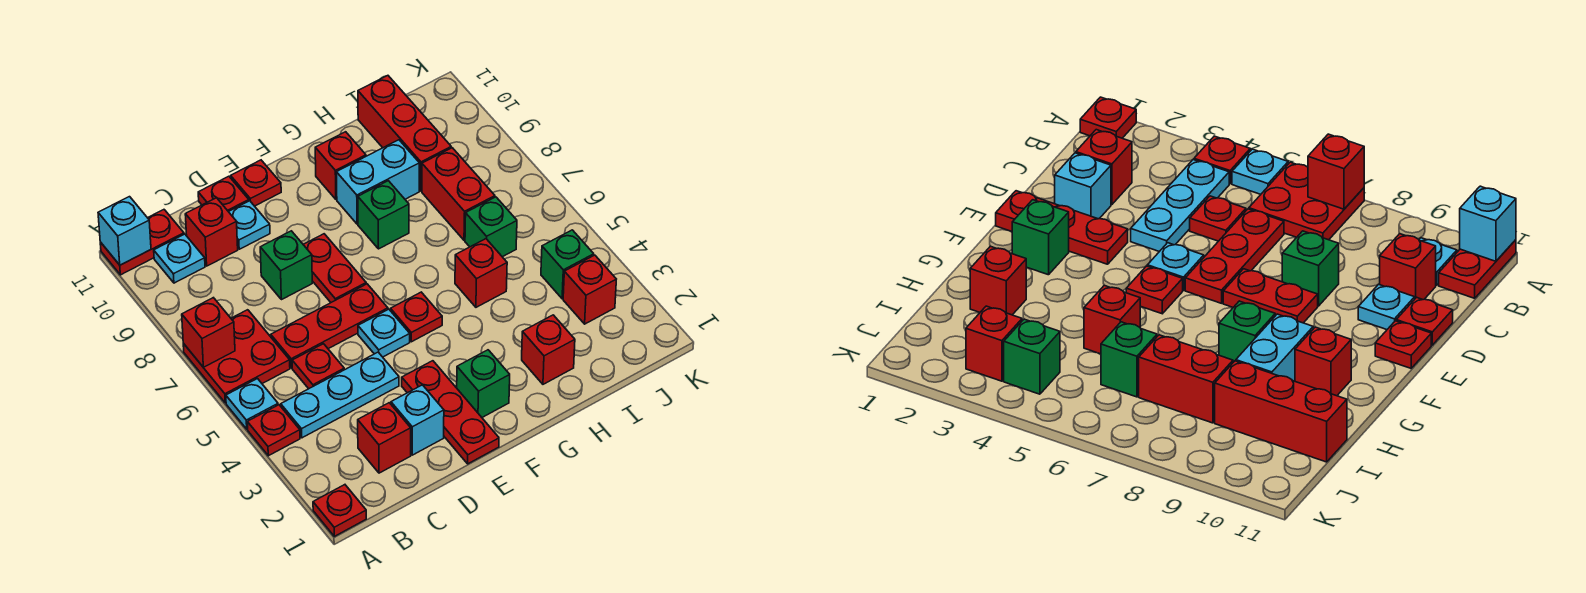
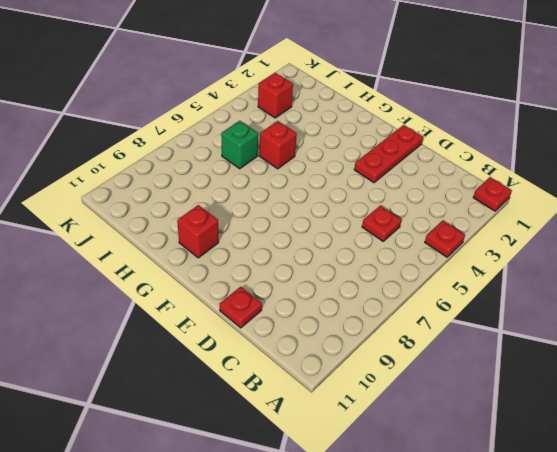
none -> cyan plate A5 level 1
none -> red plate A6:B7 level 1
none -> red plate A11:B11 level 1
none -> cyan plate B4:D4 level 1

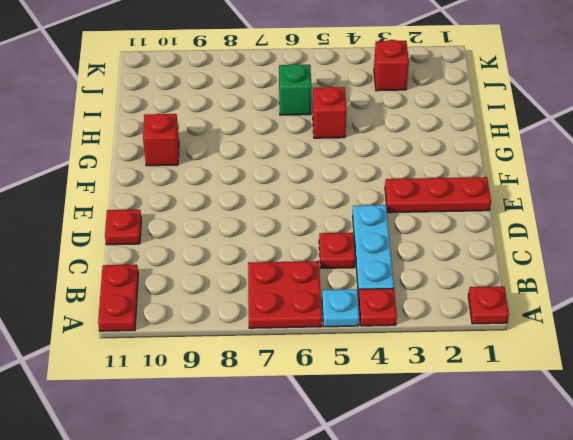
none -> cyan plate B10 level 1
none -> red brick C2 level 1
none -> red plate C6:E6 level 1
none -> red brick C10 level 1

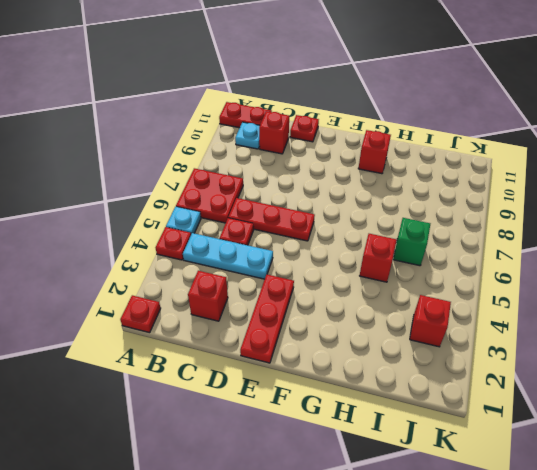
none -> cyan brick D2 level 1
none -> green brick D8 level 1
none -> cyan plate D10 level 1
none -> cyan plate E5 level 1

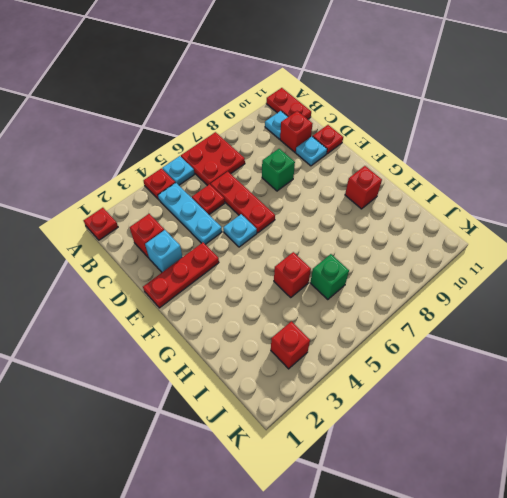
none -> red plate E7:E8 level 1
none -> red plate E11 level 1
none -> green brick F2 level 1
none -> red plate F5 level 1

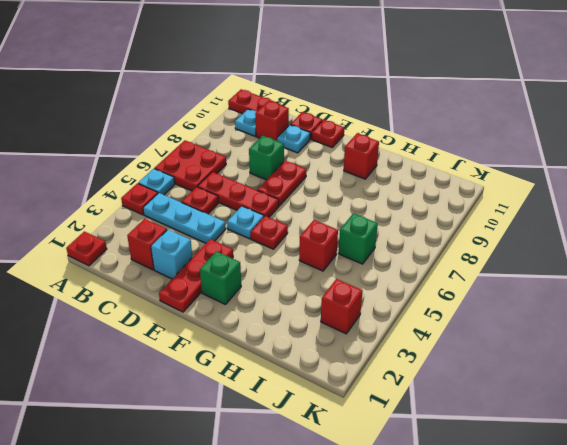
none -> green brick G8 level 1
none -> cyan brick G9:H9 level 1
none -> red brick H2 level 1
none -> red brick I7:I8 level 1

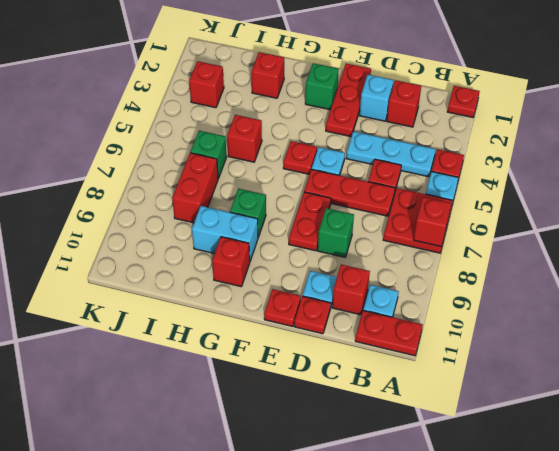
none -> red brick I9:I11 level 1
none -> green brick J4 level 1
none -> cyan brick A11 level 2

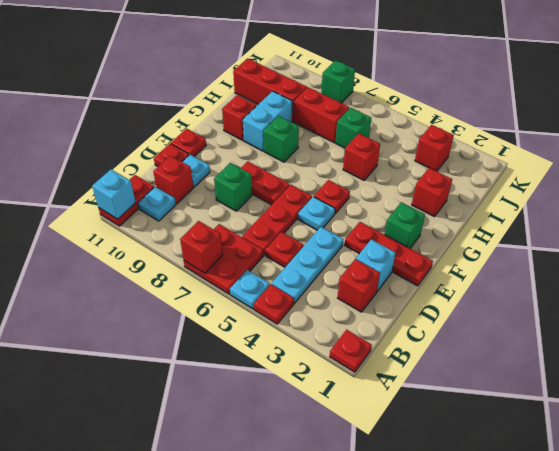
green brick K8 level 1 -> green brick J4 level 1

